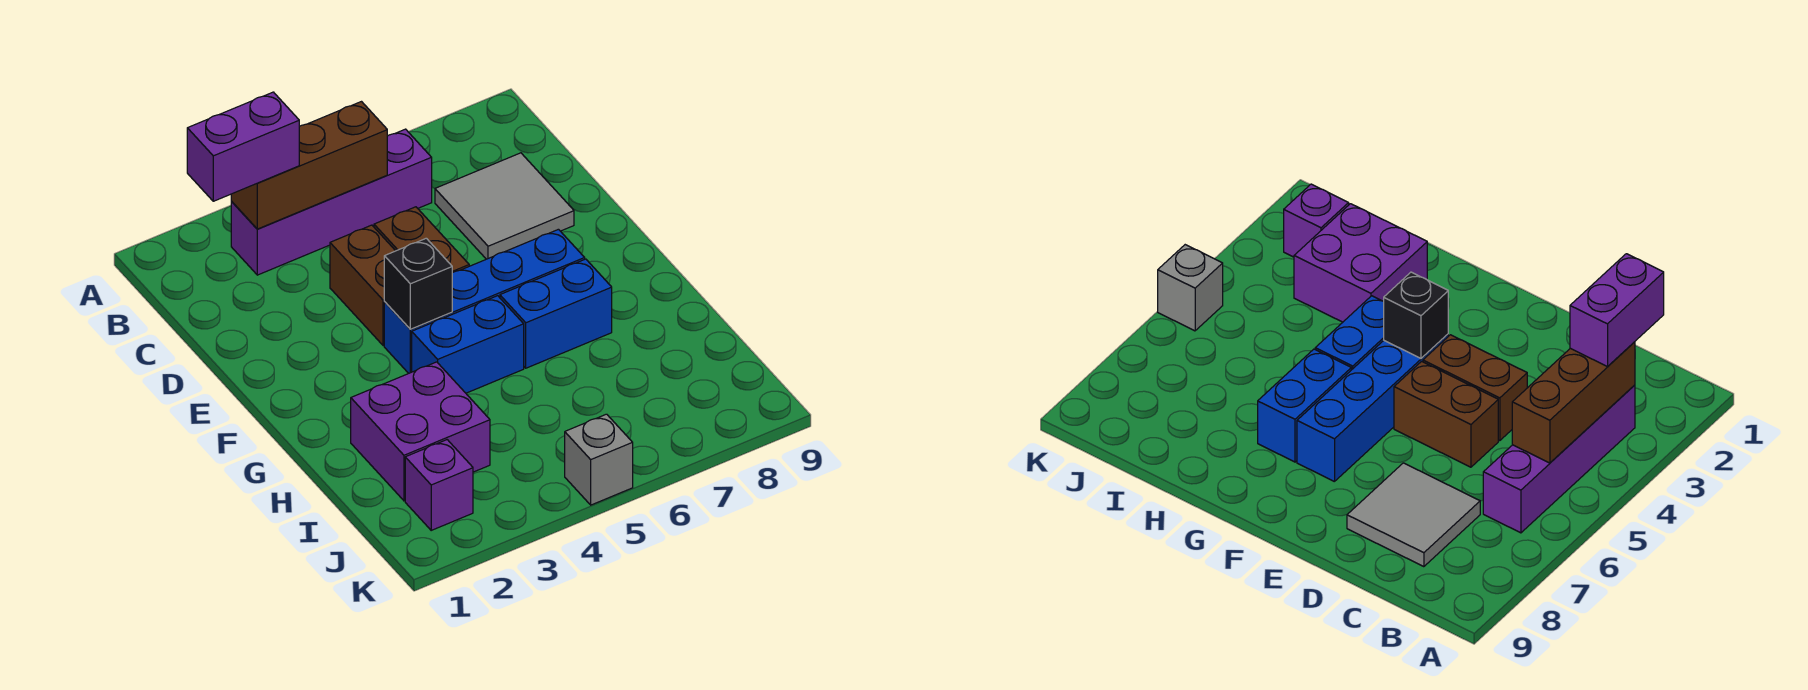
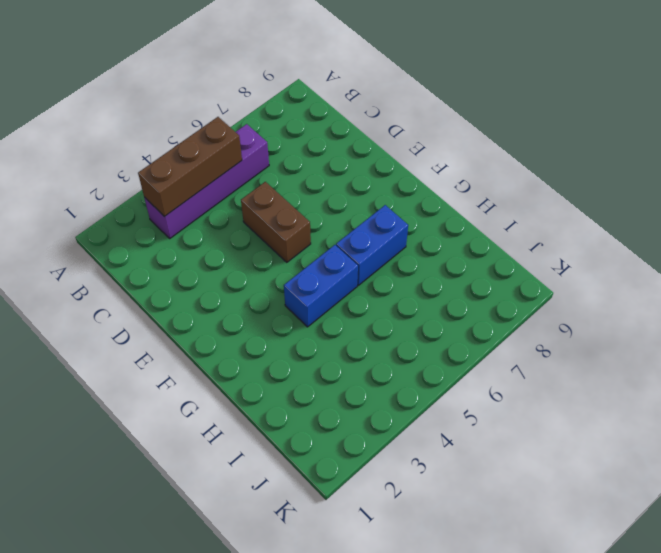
none -> grey tile C7:D8 level 1
none -> brown brick D4:E4 level 1
none -> blue brick F4:F7 level 1

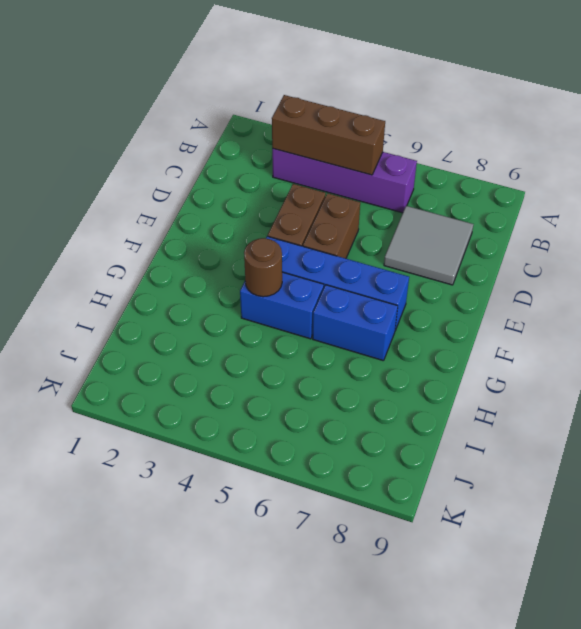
brown round brick G4 level 2 -> none
none -> purple brick H2:I3 level 1
none -> purple brick J2 level 1
none -> grey brick K5 level 1

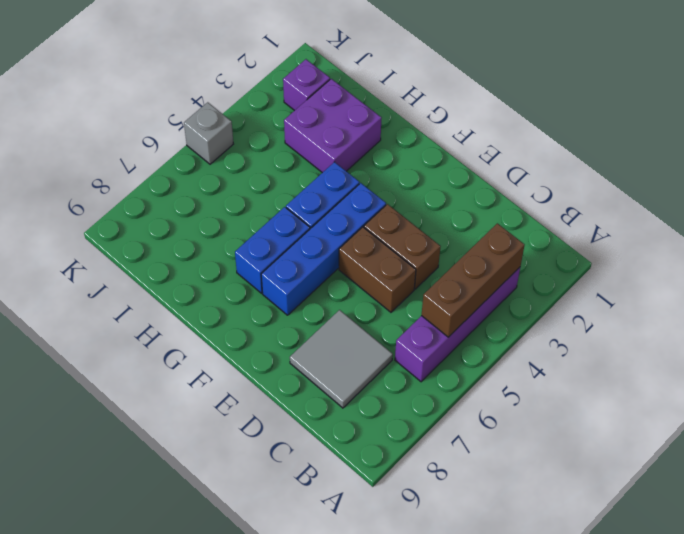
none -> black brick F4 level 2
none -> purple brick B2:B3 level 3

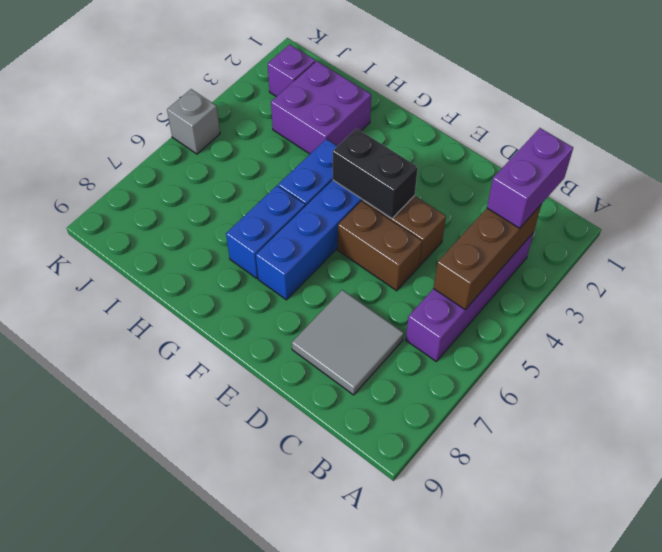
black brick E4:F4 level 2 -> black brick F4 level 2

